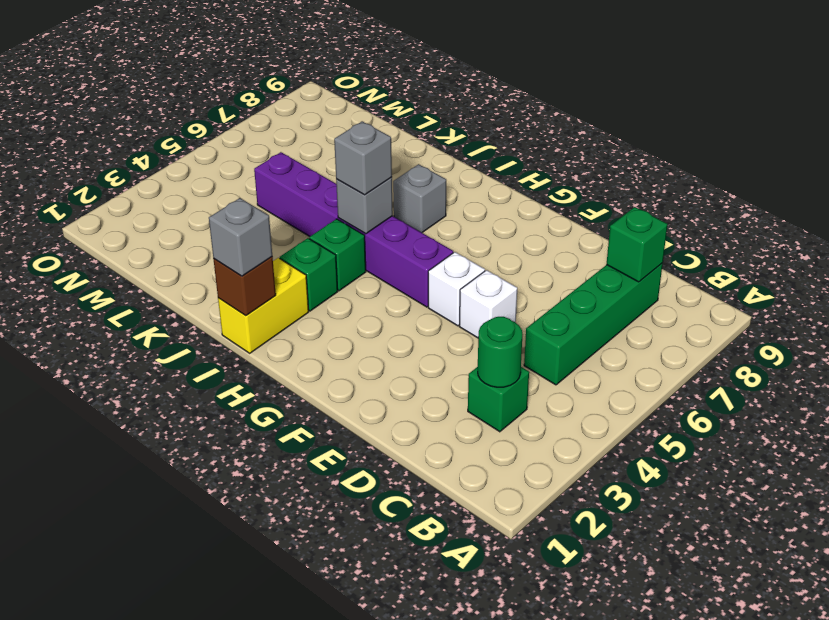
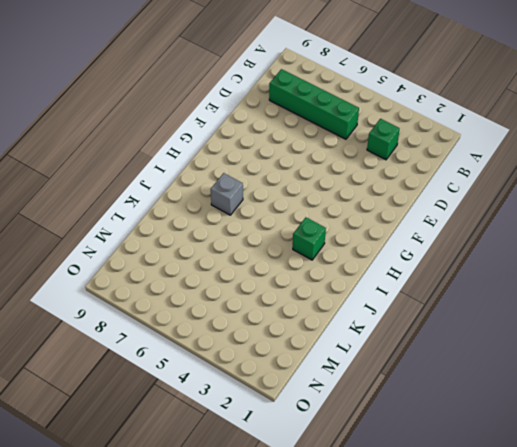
none -> white brick E5 level 1
none -> white brick F5 level 1
none -> purple brick G5:L5 level 1

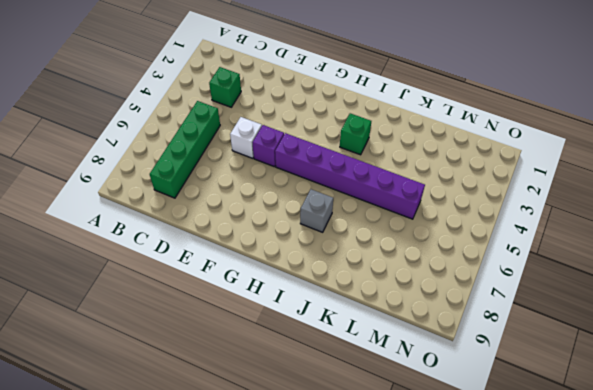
purple brick F5 level 1 -> white brick F5 level 1
none -> yellow brick I1:I2 level 1
none -> green brick I4 level 1
none -> green round brick C3 level 2

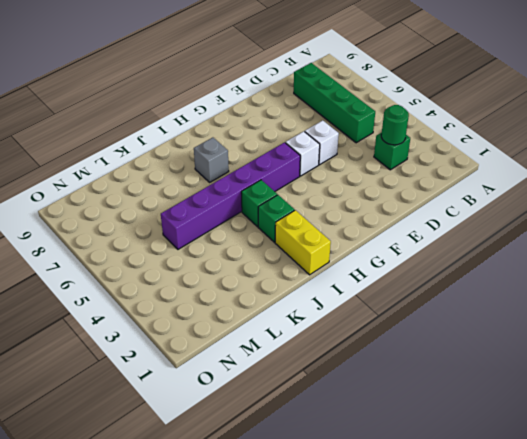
none -> green brick C8 level 2
none -> brown brick I1 level 2
none -> grey brick I5 level 2

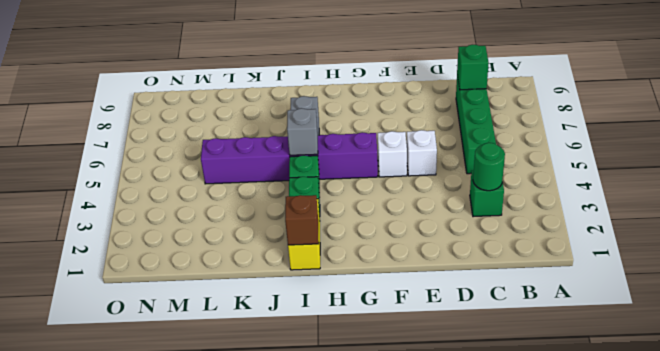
none -> grey brick I1 level 3
none -> grey brick I5 level 3

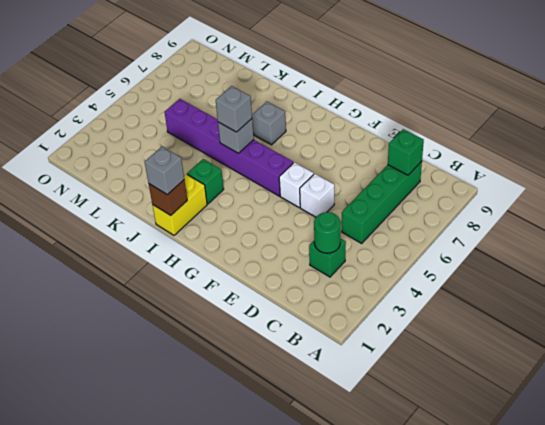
none -> green brick I4 level 1

